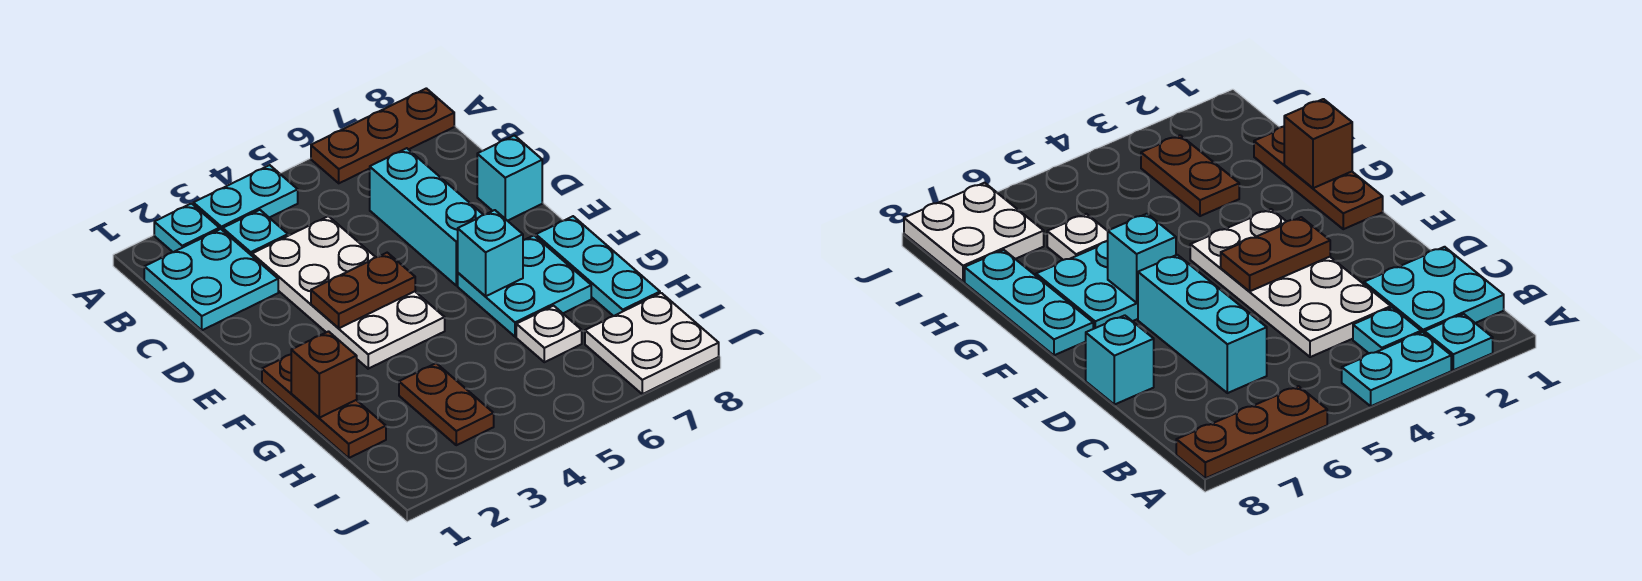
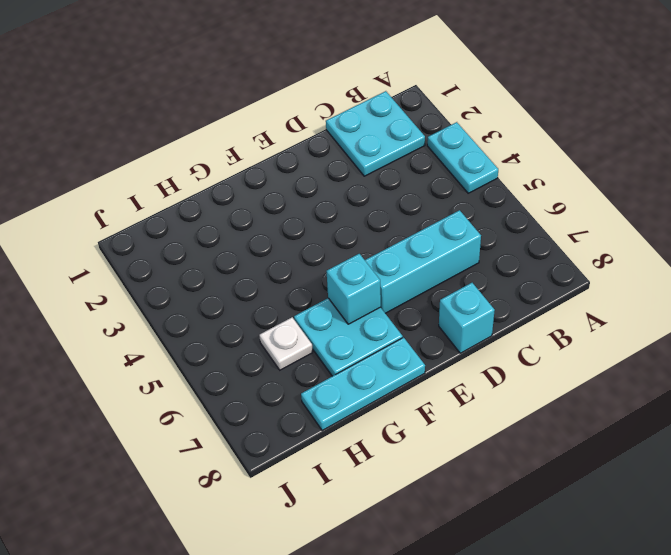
none -> cyan plate A2 level 1
none -> brown plate A6:A8 level 1
none -> cyan plate B3 level 1

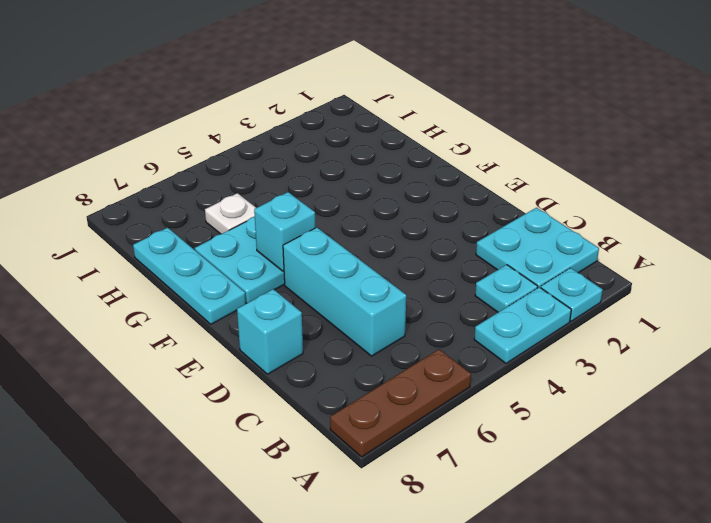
none -> white plate C3:F4 level 1
none -> brown plate F1:H1 level 1
none -> brown plate H3:I3 level 1

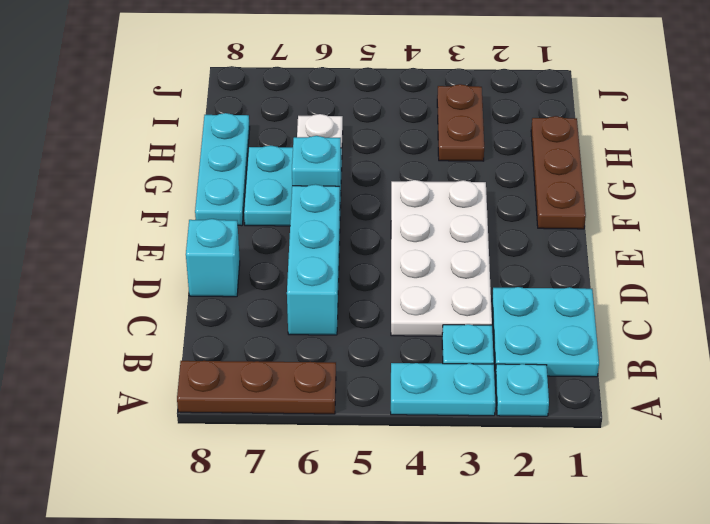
none -> white plate I7:J8 level 1
none -> brown plate E3:E4 level 2
none -> brown brick G1 level 2

